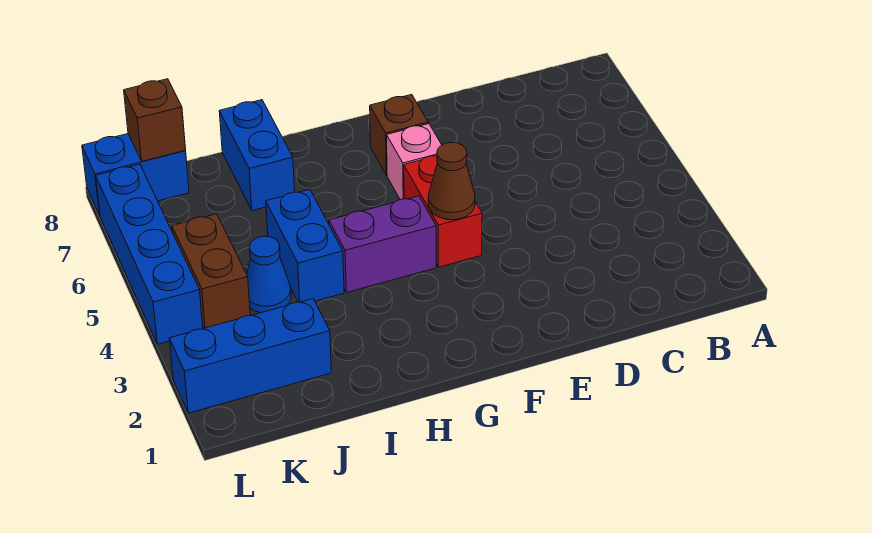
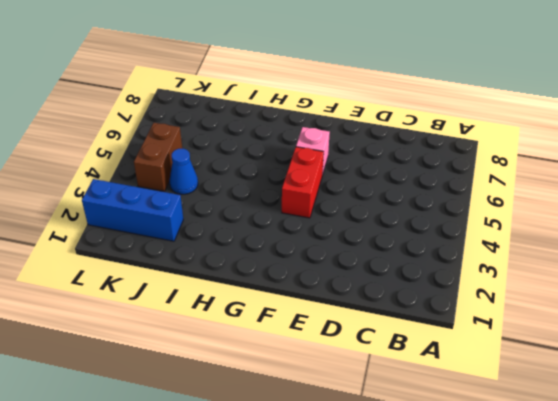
none -> brown brick F7 level 1
none -> purple brick G4:H4 level 1
none -> blue brick I4:I5 level 1

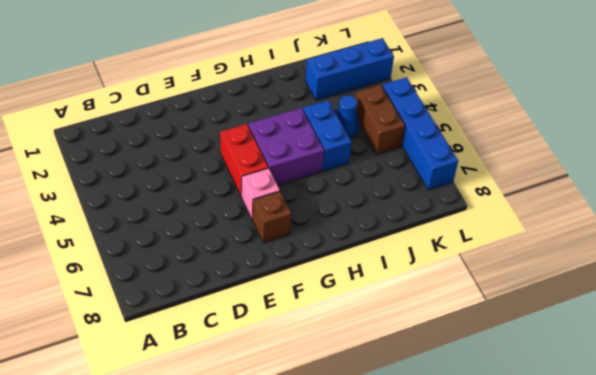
purple brick G4:H5 level 1 -> purple brick G4:H4 level 1
none -> blue brick I7:I8 level 1
none -> blue brick K8:L8 level 1
none -> brown cone F4 level 2

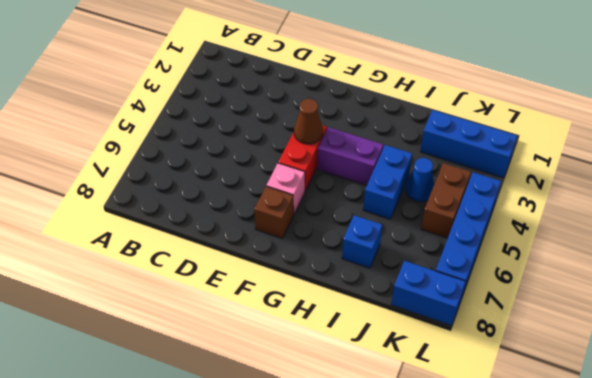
blue brick I7 level 1 -> blue brick I7:I8 level 1
none -> brown brick K8 level 2

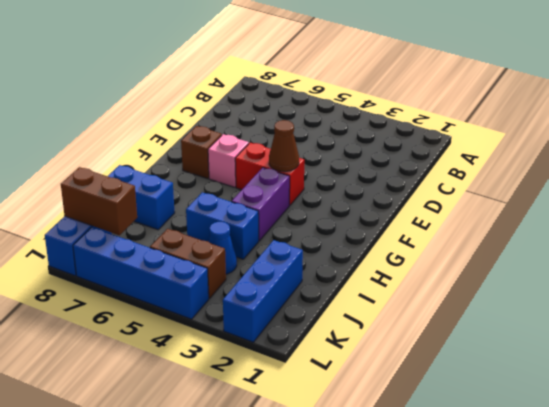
brown brick K7:K8 level 2 -> brown brick K8 level 2

